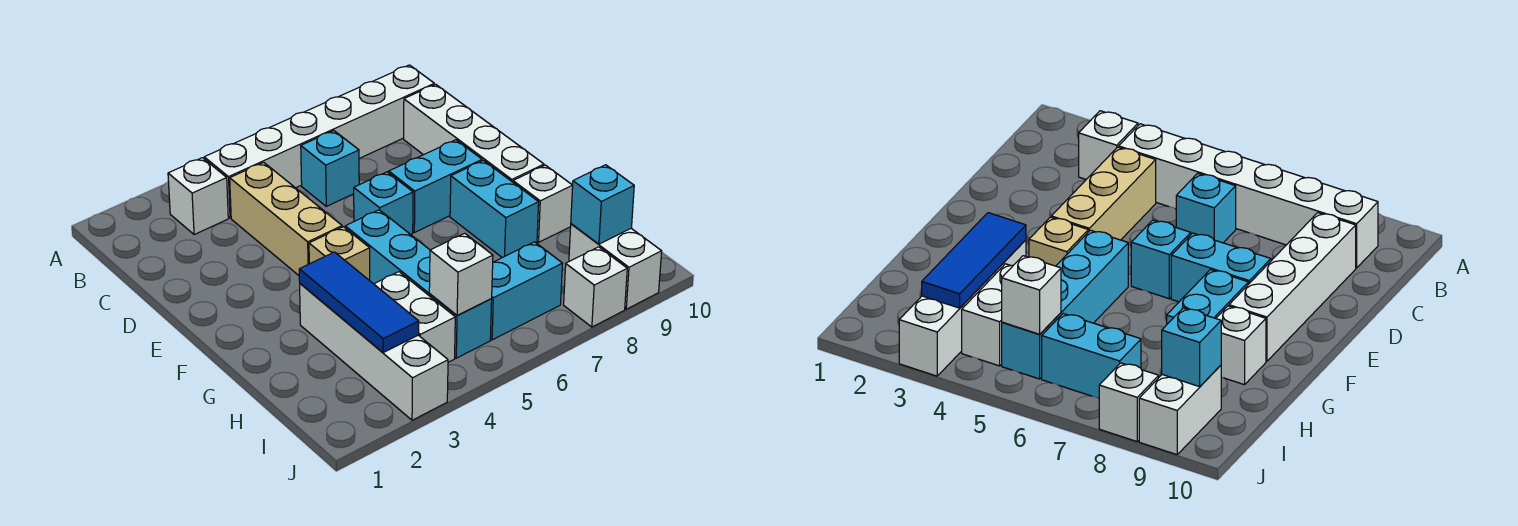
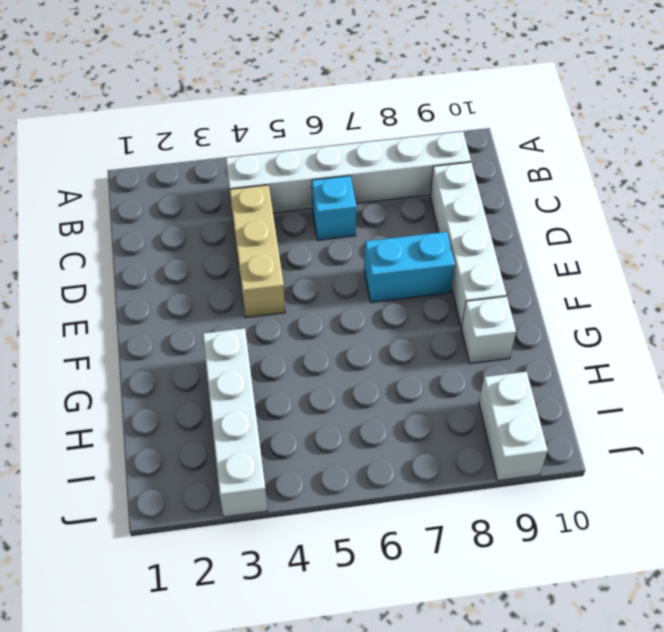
none -> white brick B3 level 1
none -> cyan brick E6 level 1
none -> tan brick F4 level 1

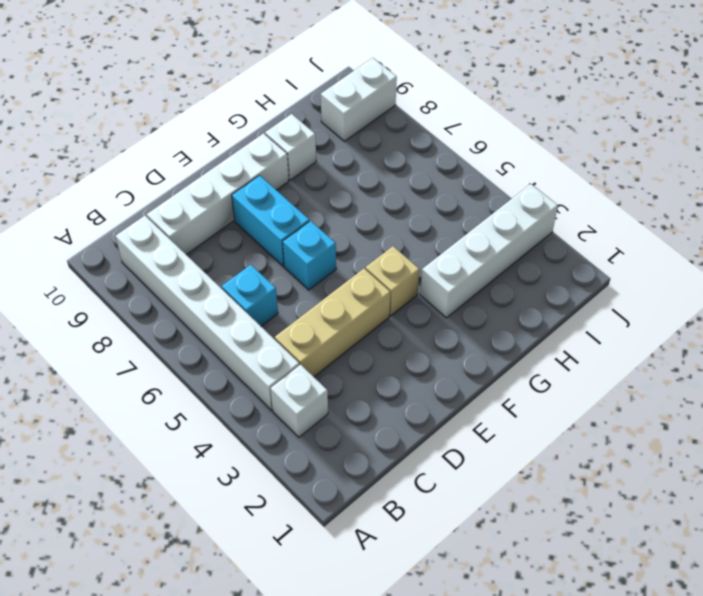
none -> cyan brick F5:I5 level 1
none -> cyan brick F8:G8 level 1
none -> white brick H4:I4 level 1

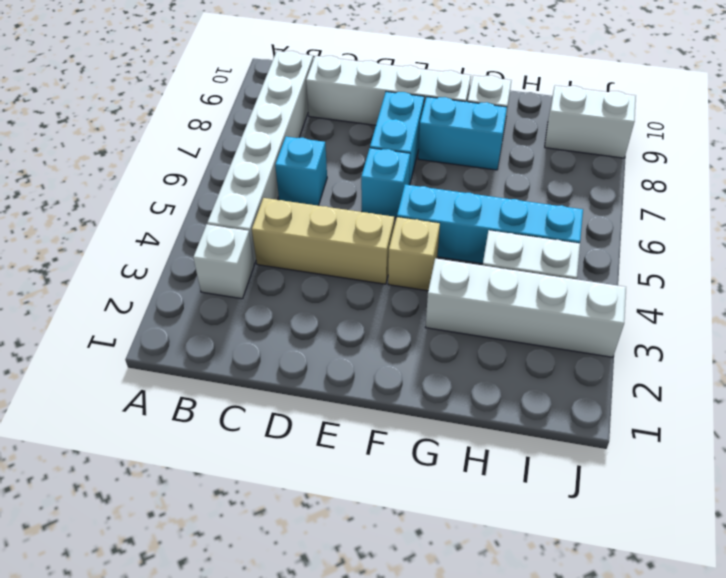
none -> cyan brick I6:I7 level 1
none -> white brick J8 level 1
none -> blue tile G3:I3 level 2

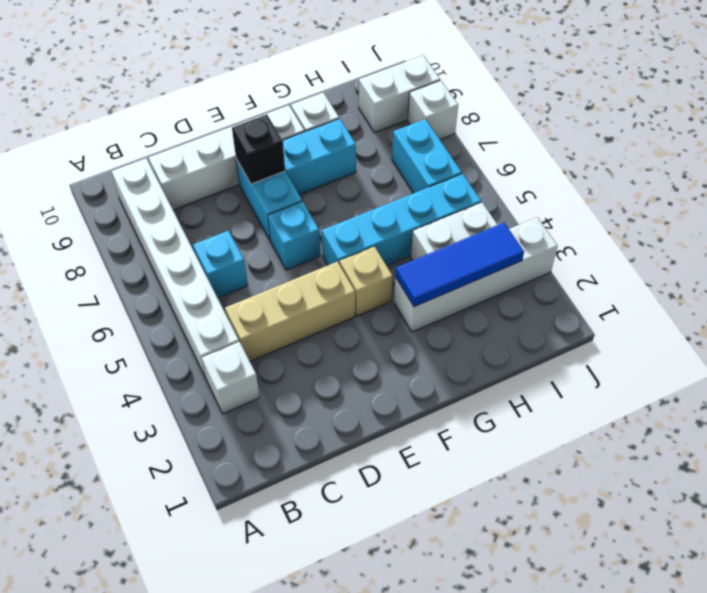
black brick E8 level 2 -> none
none -> white brick I5 level 2
none -> cyan brick I9 level 2

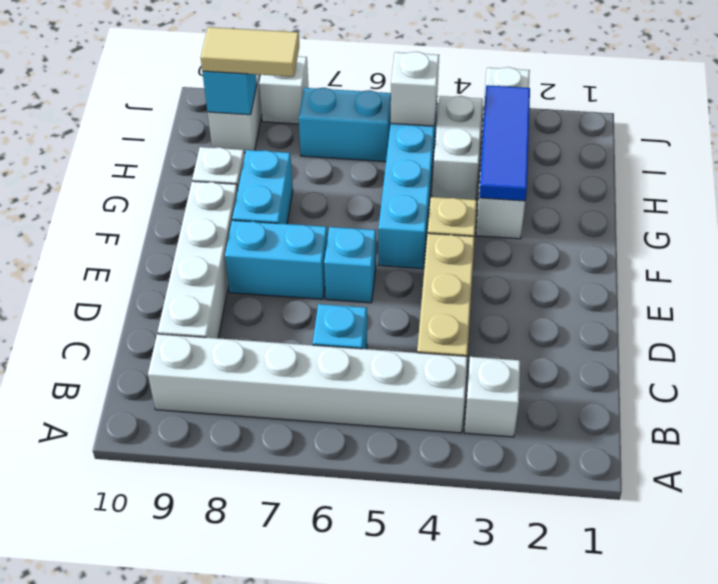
tan tile I8:I9 level 3 -> none

